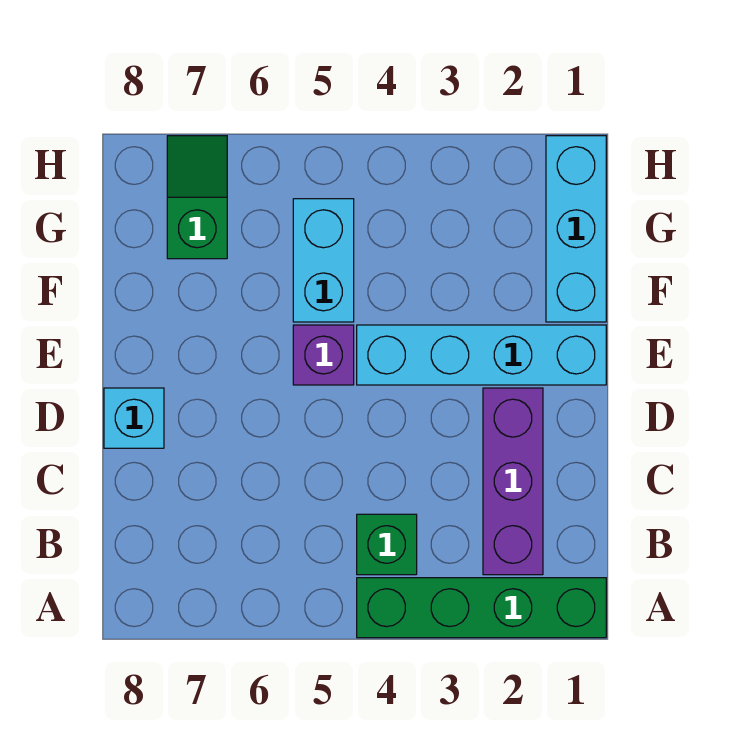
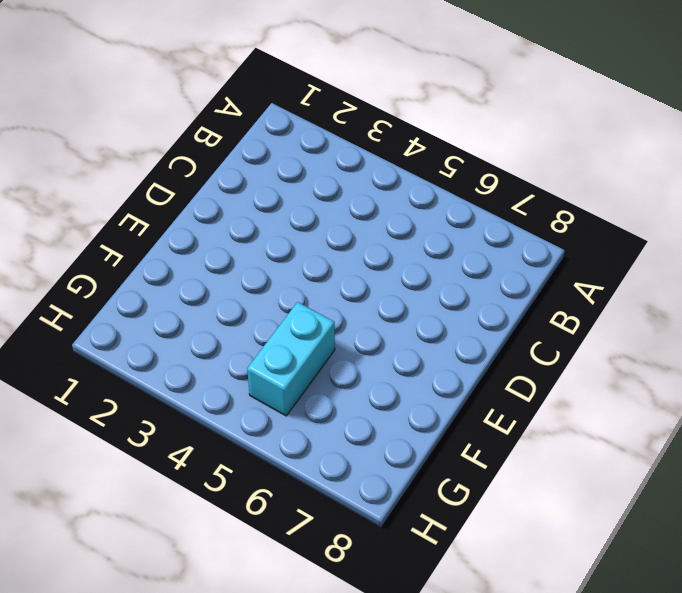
none -> green brick A1:A4 level 1
none -> purple brick B2:D2 level 1

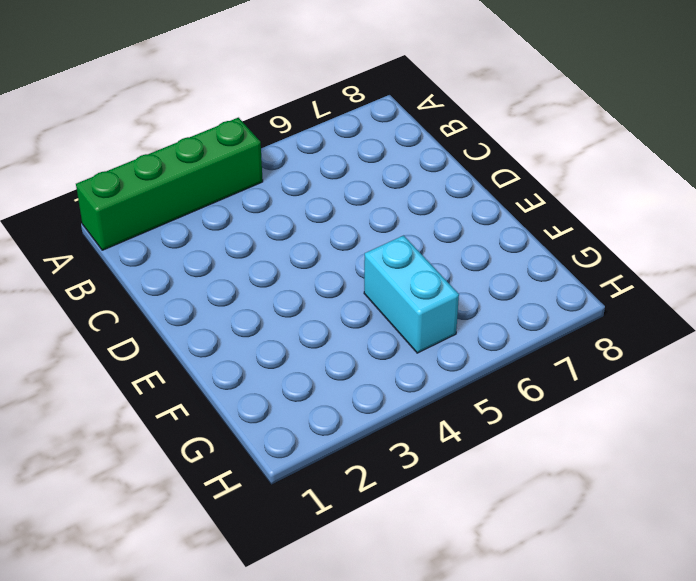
none -> purple brick B2:D2 level 1
none -> green brick B4 level 1

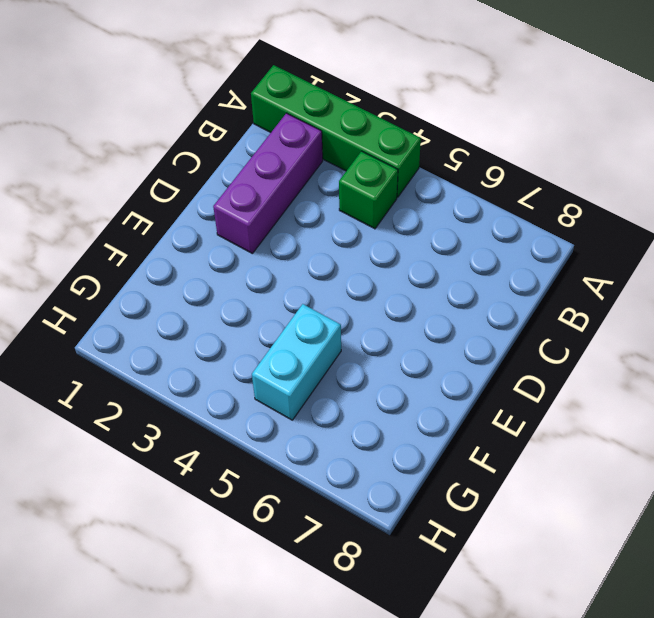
none -> cyan brick D8 level 1
none -> cyan brick E1:E4 level 1

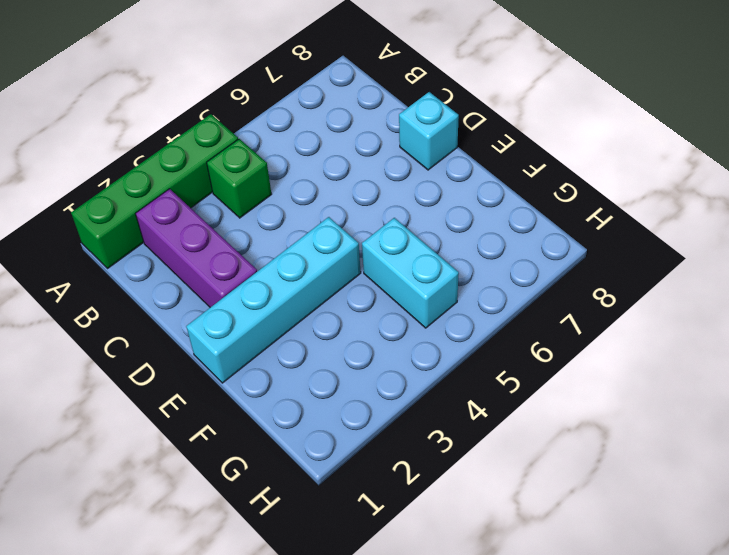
none -> purple brick E5 level 1
none -> cyan brick F1:H1 level 1

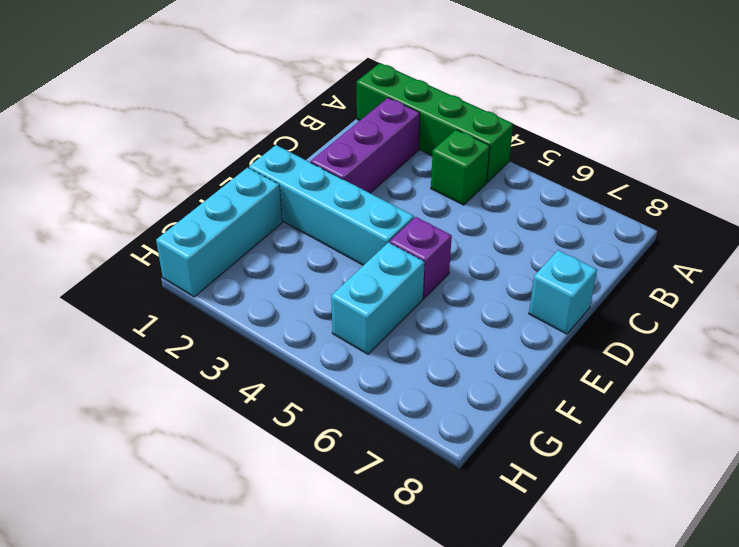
none -> green slope G7:H7 level 1 top G

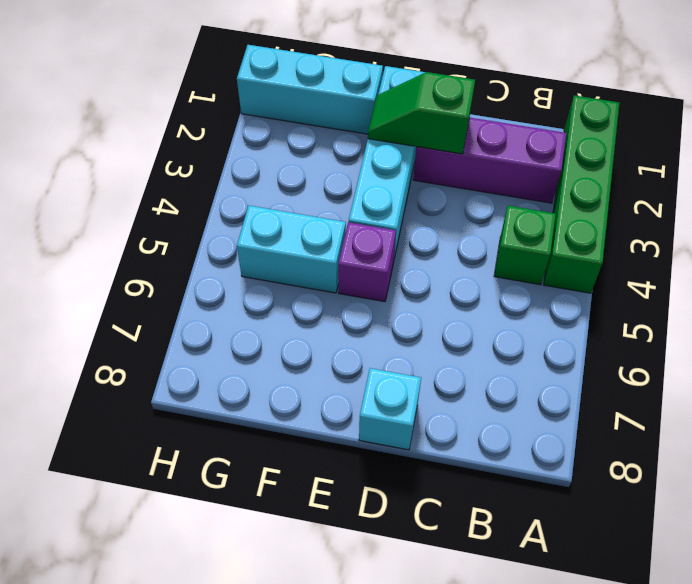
green slope D2:E2 level 2 top D -> green slope G7:H7 level 1 top G

